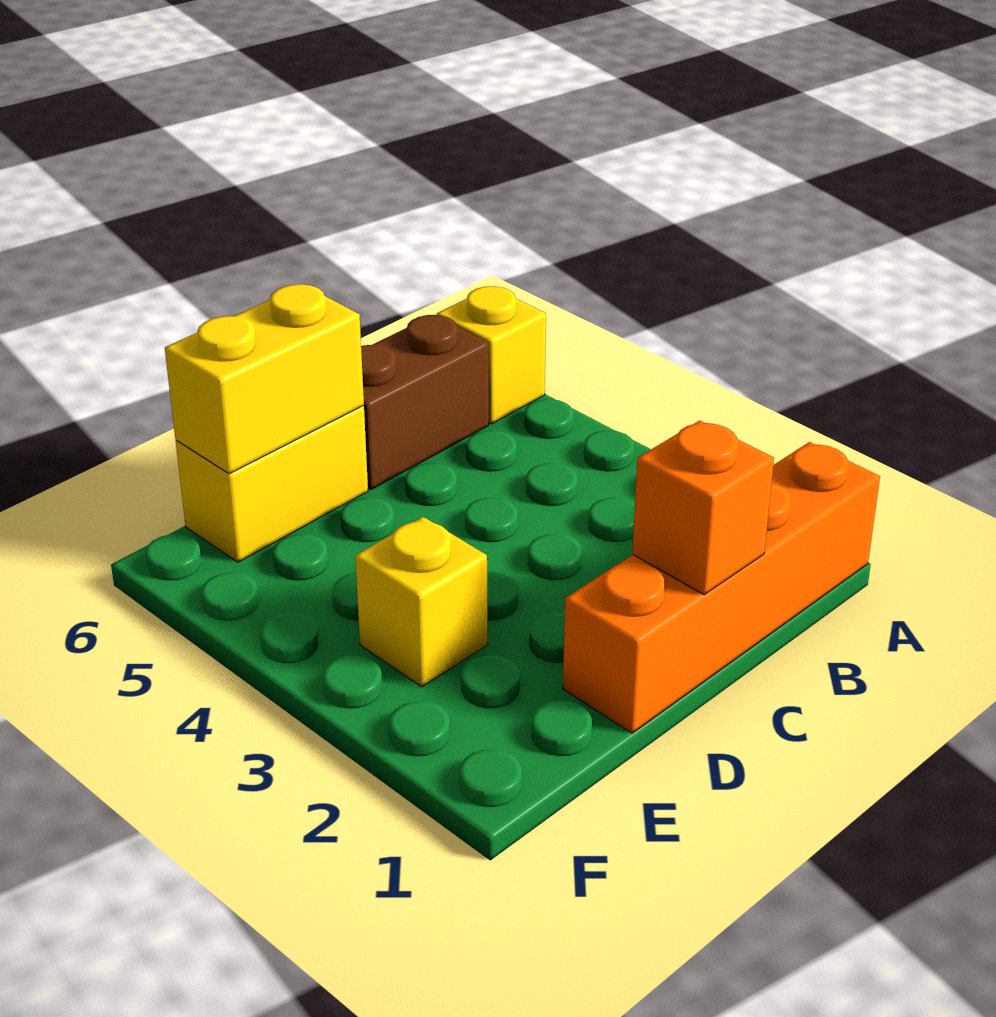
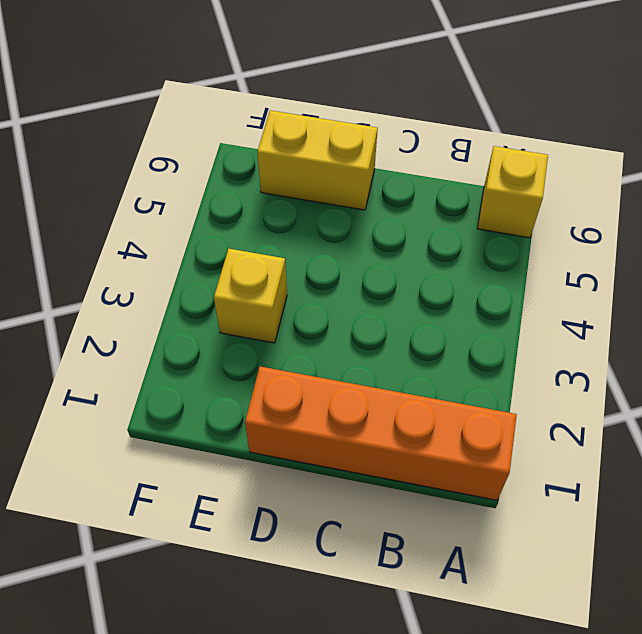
none -> brown brick B6:C6 level 1
none -> orange brick C1 level 2

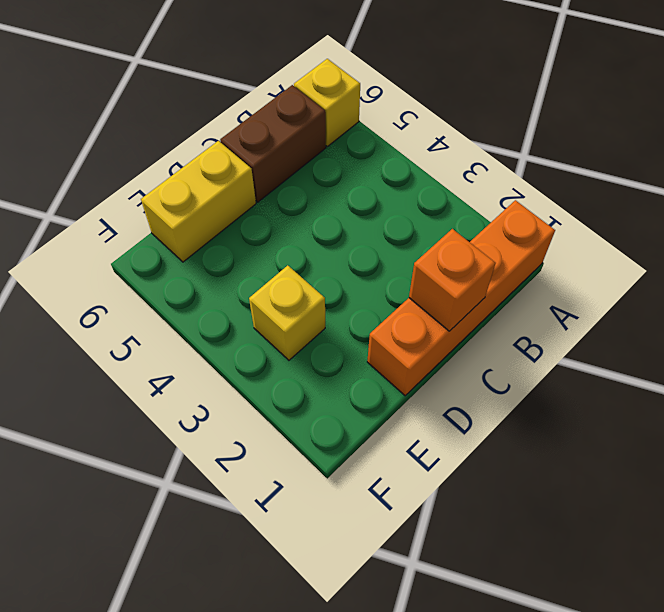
none -> yellow brick D6:E6 level 2

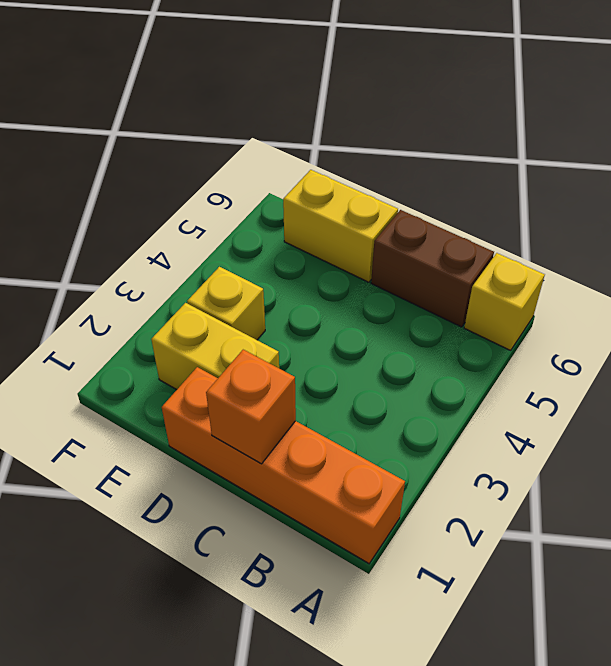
yellow brick D2:E2 level 1 -> yellow brick D6:E6 level 2

